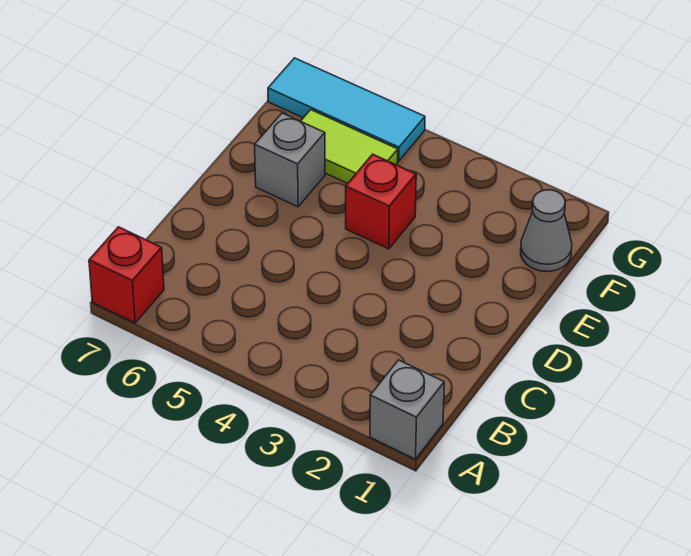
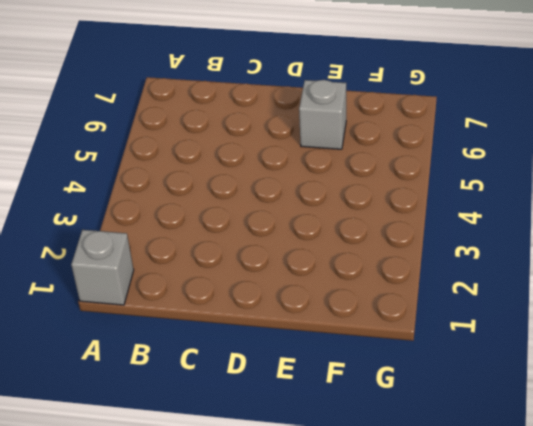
none -> red brick A7 level 1
none -> red brick E4 level 1

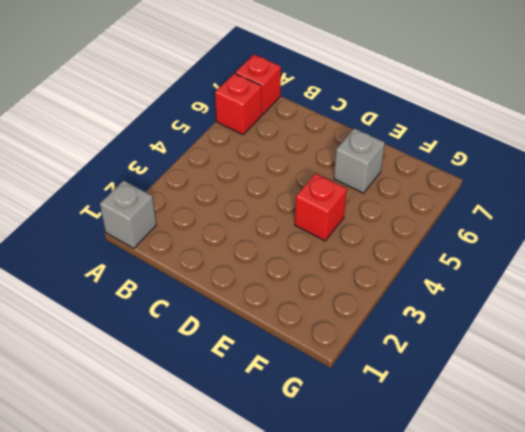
red brick A6 level 1 -> none
none -> grey cone F1 level 1
none -> lime tile F5:F6 level 1

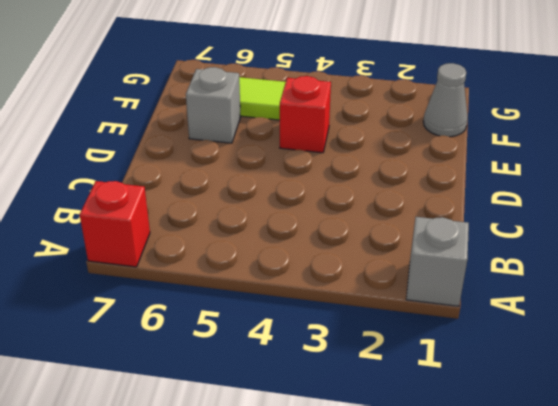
none -> cyan tile G5:G7 level 1

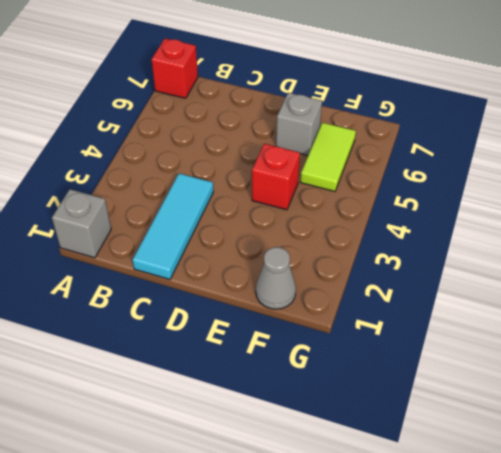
cyan tile C1:C3 level 1 -> cyan tile G5:G7 level 1

